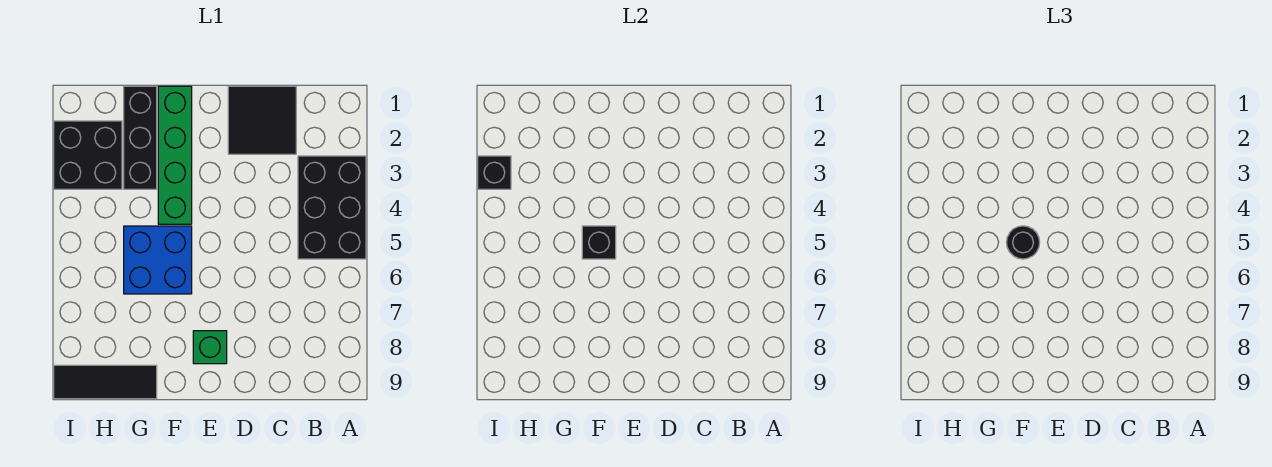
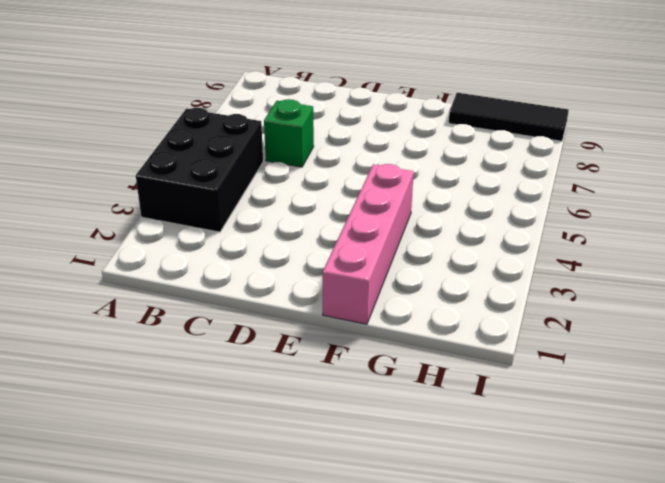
green brick C6 level 1 -> green brick E8 level 1
pink brick F1:F4 level 1 -> green brick F1:F4 level 1
none -> black tile C1:D2 level 1
none -> blue brick F5:G6 level 1

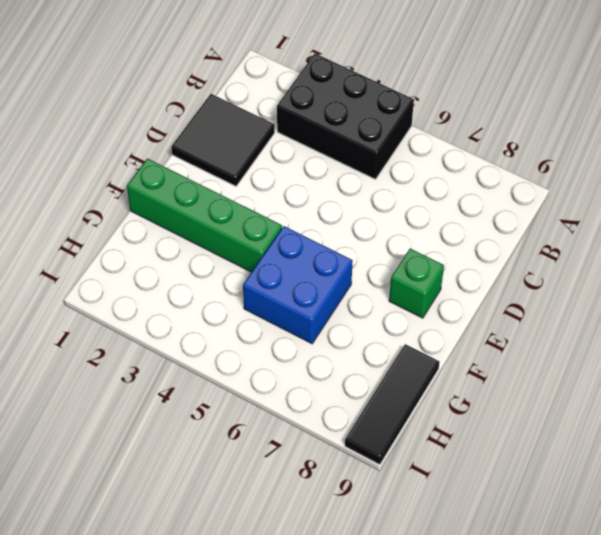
none -> black brick G1:G3 level 1
none -> black brick H2:I3 level 1

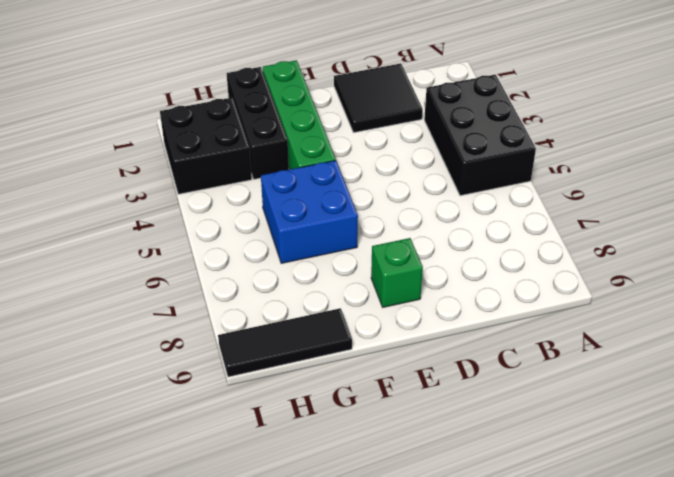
none -> black brick F5 level 2
none -> black brick I3 level 2

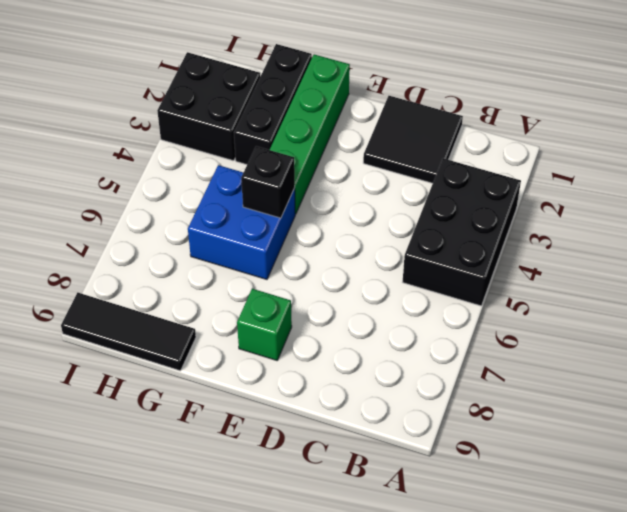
none -> black brick I3 level 2
none -> black round brick F5 level 3

